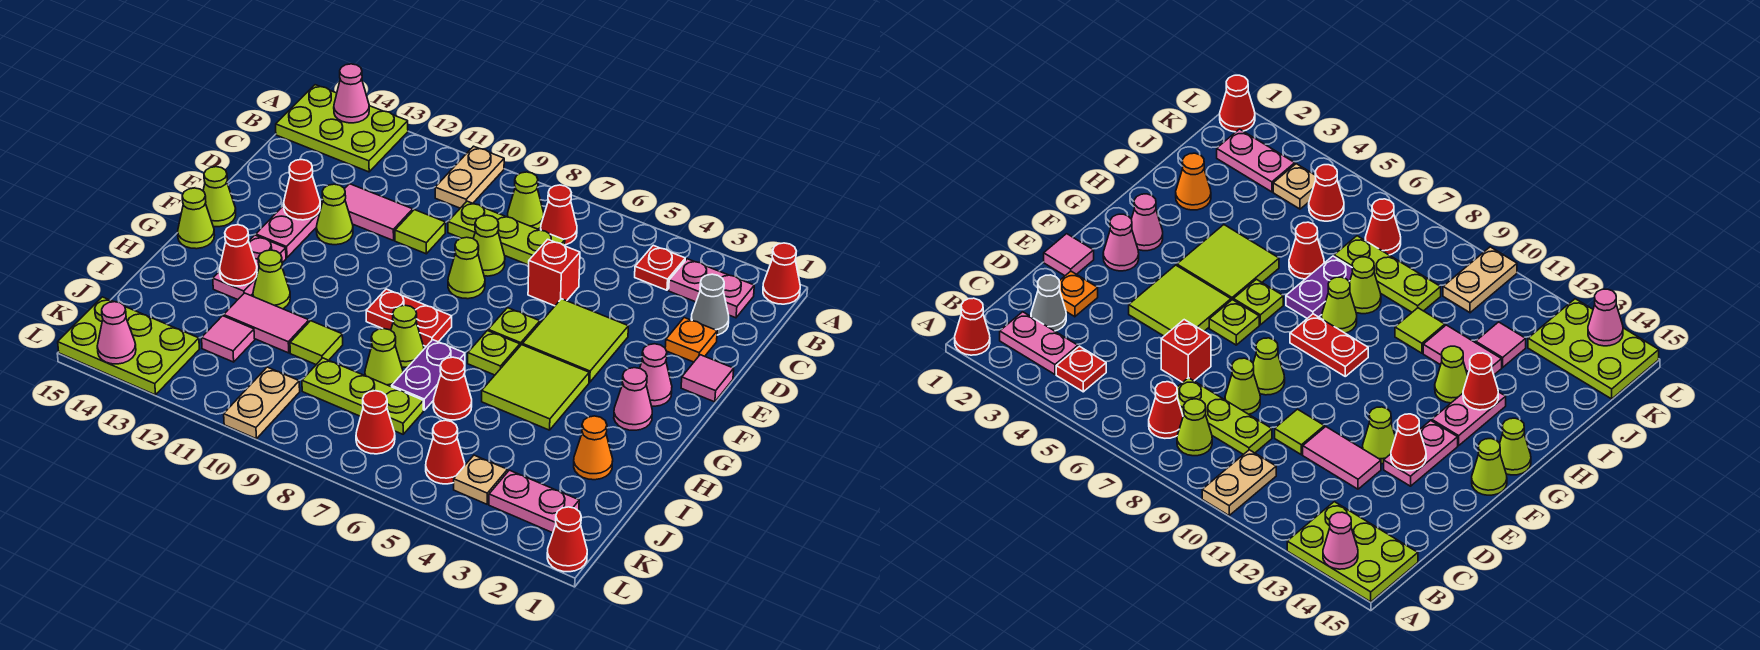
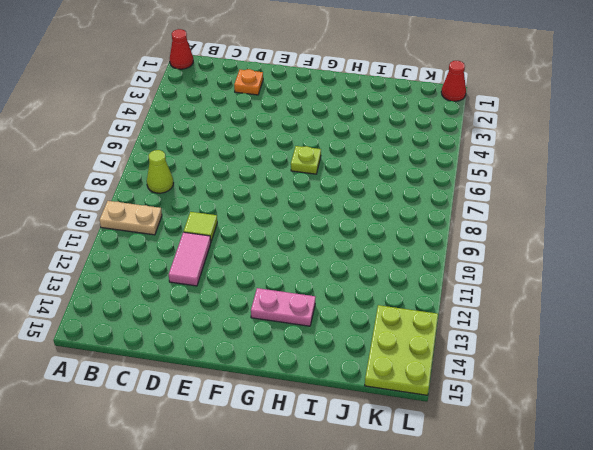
none -> lime plate A13:B15 level 1
none -> pink plate B2:B3 level 1
none -> red plate B4 level 1
none -> red cone B7 level 1

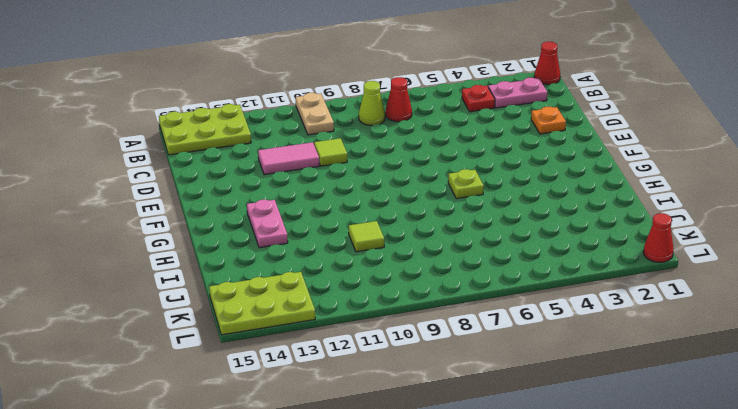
none -> grey cone C2 level 1
none -> lime plate C7:C9 level 1
none -> red brick D6 level 1
none -> lime cone D8 level 1

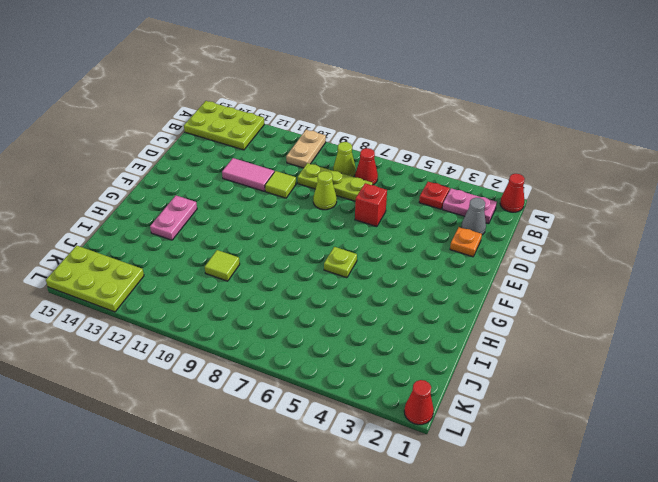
none -> pink tile E1 level 1
none -> lime tile E4:F5 level 1
none -> lime cone E8 level 1
none -> lime cone E12 level 1

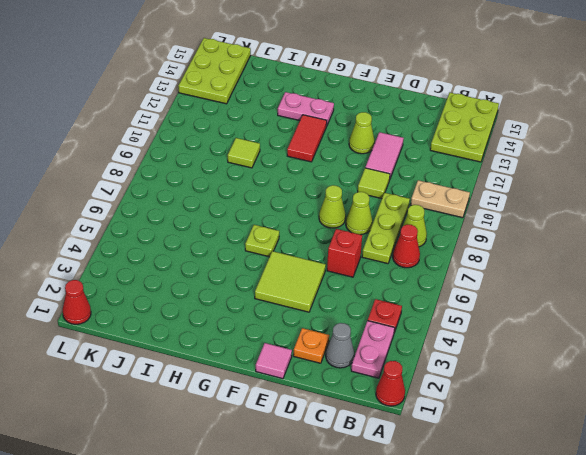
red tile G11:G12 level 1 -> none
none -> pink plate E13:F13 level 1
none -> pink cone F2 level 1
none -> lime plate F6 level 1
none -> lime cone F15 level 1

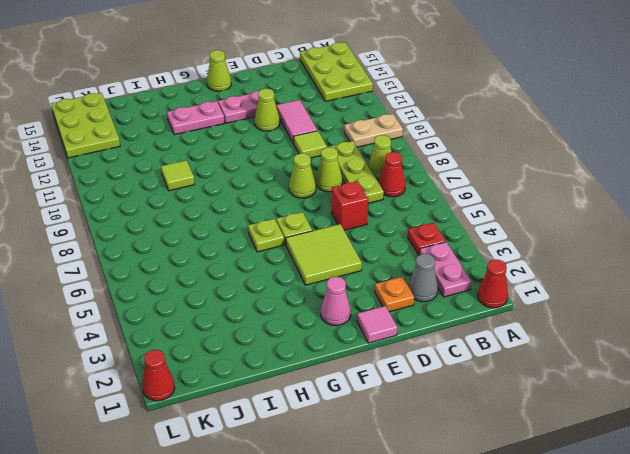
none -> pink cone G2 level 1
none -> lime tile G4:H5 level 1
none -> red plate G8:G9 level 1
none -> lime cone G15 level 1

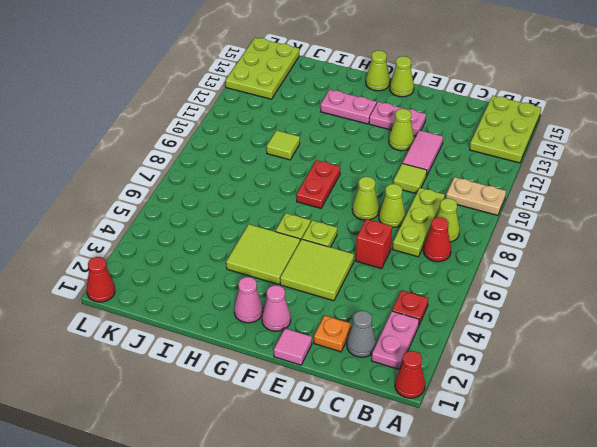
none -> purple plate H7:I7 level 1
none -> lime cone H8 level 1
none -> lime cone H12 level 1
none -> orange cone I2 level 1

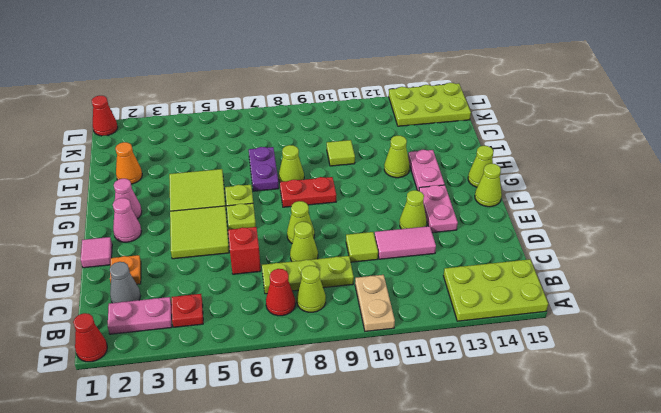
none -> red cone I6 level 1
none -> lime cone I8 level 1
none -> pink tile I11:I12 level 1
none -> lime plate J7:J9 level 1

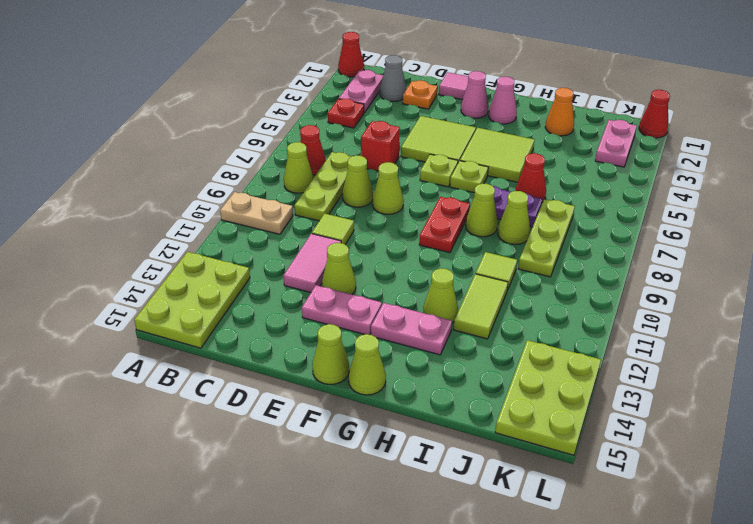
lime tile I11:I12 level 1 -> pink tile I11:I12 level 1
none -> pink tile J12 level 1
none -> tan plate K4 level 1
none -> red cone K5 level 1
none -> red cone K7 level 1

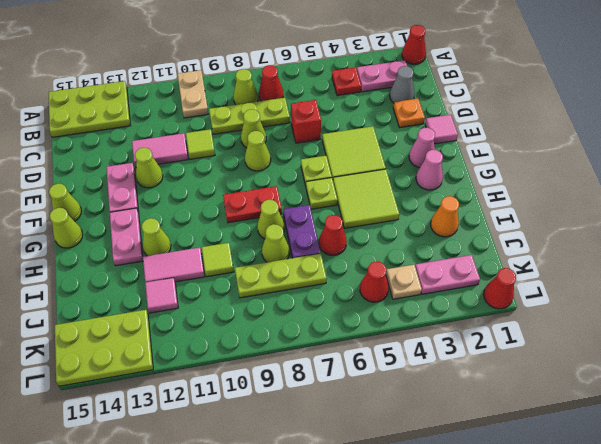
none -> red cone K7 level 1
none -> tan plate K10:L10 level 1
none -> pink cone A14 level 2
none -> red cone E13 level 2

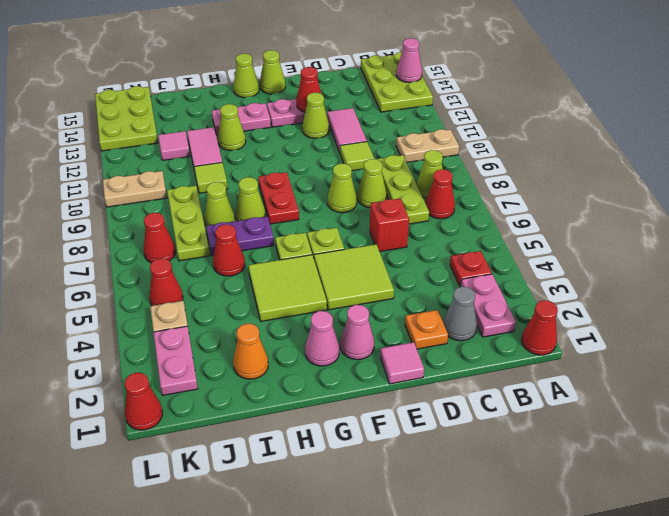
none -> red cone H13 level 2
none -> pink cone L14 level 2

